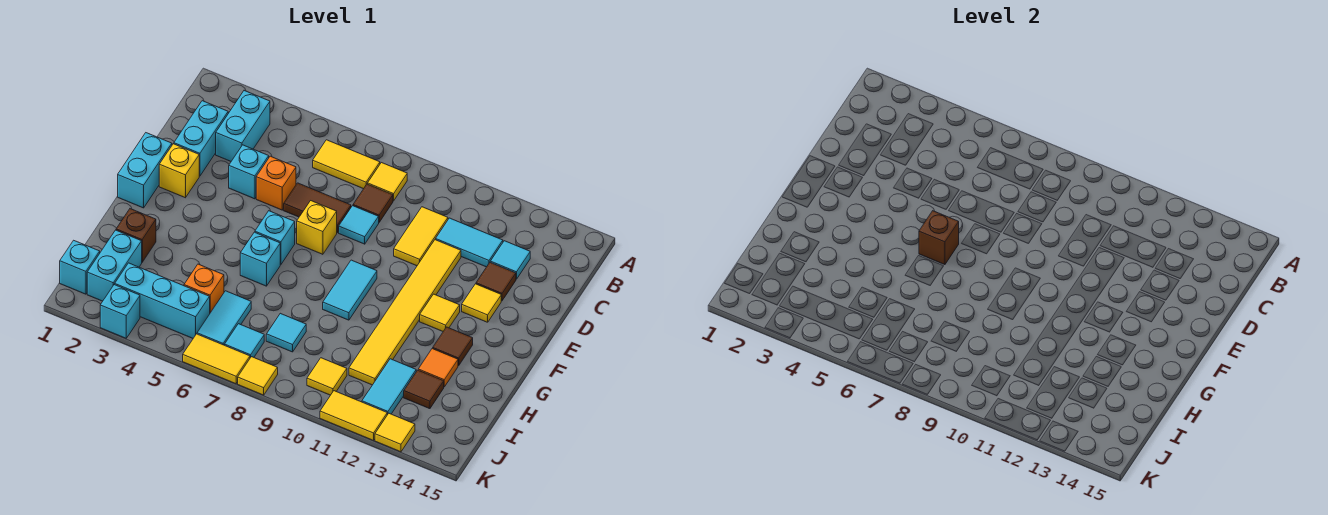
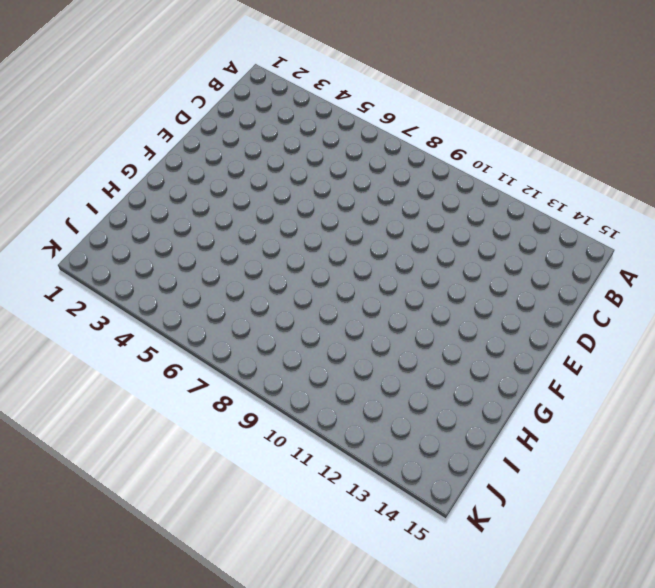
none -> cyan brick B3:C3 level 1
none -> yellow tile B6:B7 level 1
none -> yellow tile B8 level 1
none -> cyan brick C2:D2 level 1

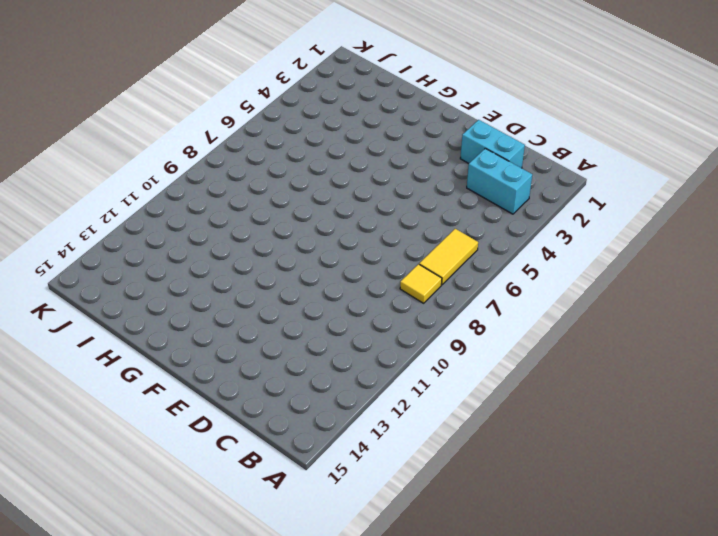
none -> brown tile C8 level 1
none -> yellow tile C10:D10 level 1
none -> cyan tile C11:C12 level 1
none -> cyan tile C13 level 1

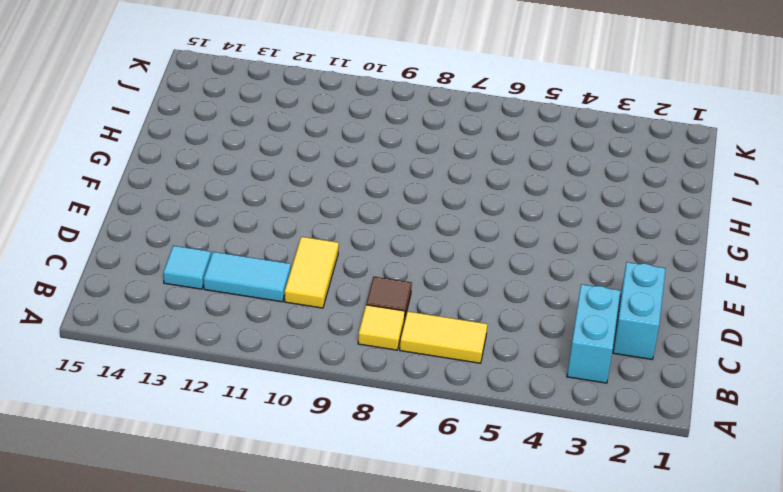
none -> cyan brick D4 level 1
none -> orange brick D5 level 1
none -> brown tile D6:D7 level 1
none -> cyan tile D8 level 1

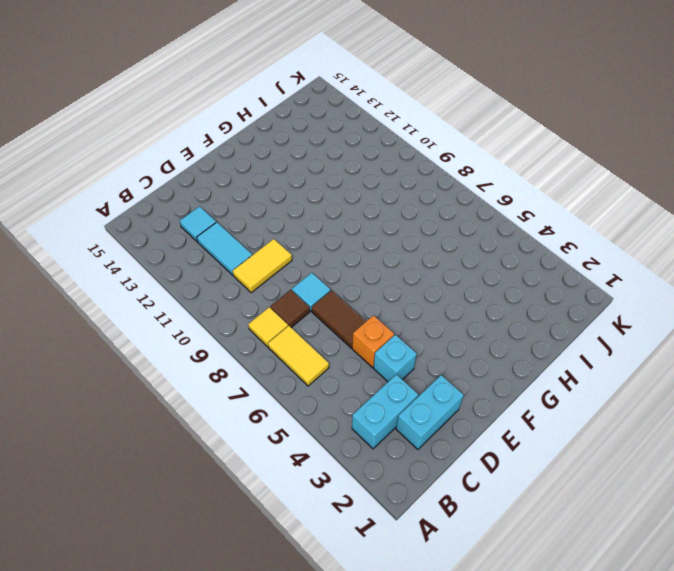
none -> yellow tile D11:I11 level 1
none -> brown tile D13 level 1
none -> cyan brick E1:F1 level 1
none -> yellow brick E2 level 1

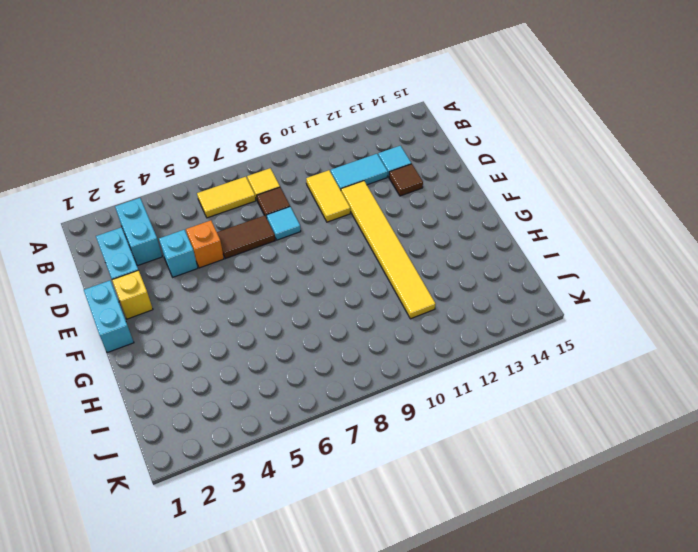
none -> yellow brick E7 level 1
none -> yellow tile E13 level 1
none -> cyan brick F6 level 1
none -> cyan tile F9:G9 level 1

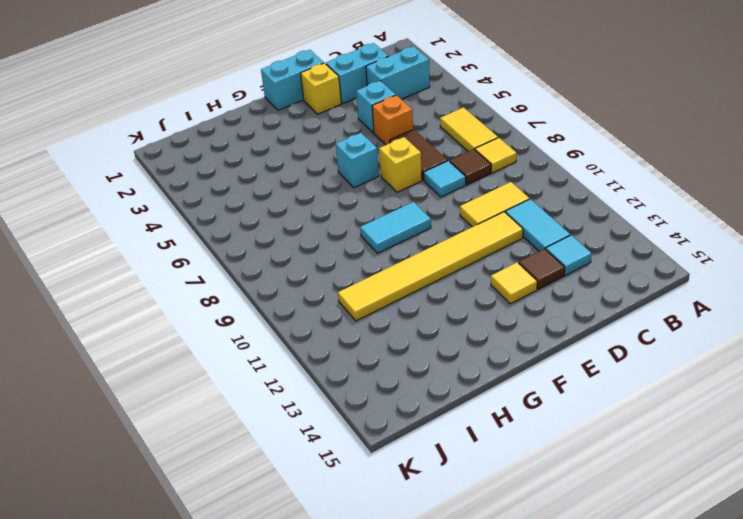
none -> yellow tile F12 level 1
none -> cyan brick G6 level 1
none -> brown tile G13 level 1
none -> brown brick H2 level 1

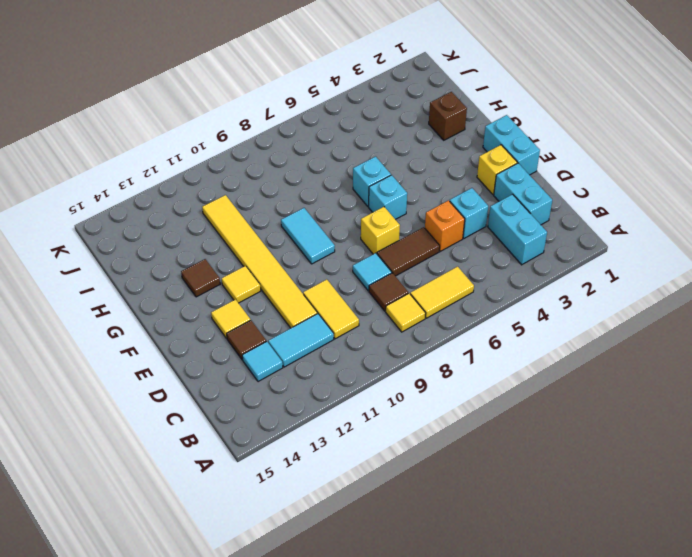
none -> orange tile H13 level 1
none -> cyan brick I2:J2 level 1
none -> orange brick I5 level 1
none -> cyan tile I6:J6 level 1

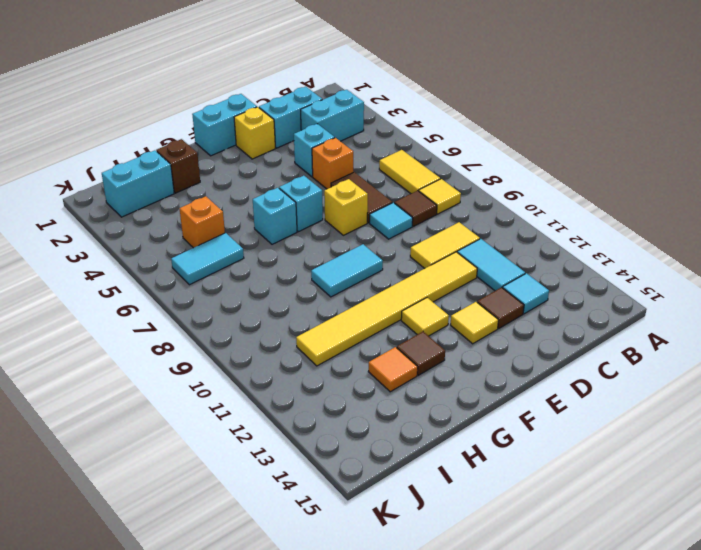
none -> cyan tile I8 level 1
none -> cyan tile I12:J12 level 1
none -> brown tile I13 level 1
none -> cyan brick J1 level 1

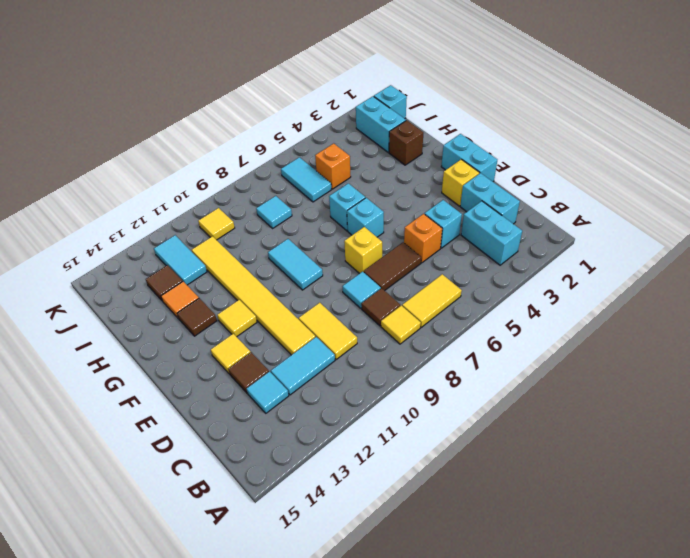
none -> cyan brick J3:J5 level 1
none -> cyan tile J7 level 1
none -> cyan brick K3 level 1
none -> yellow tile K6:K7 level 1

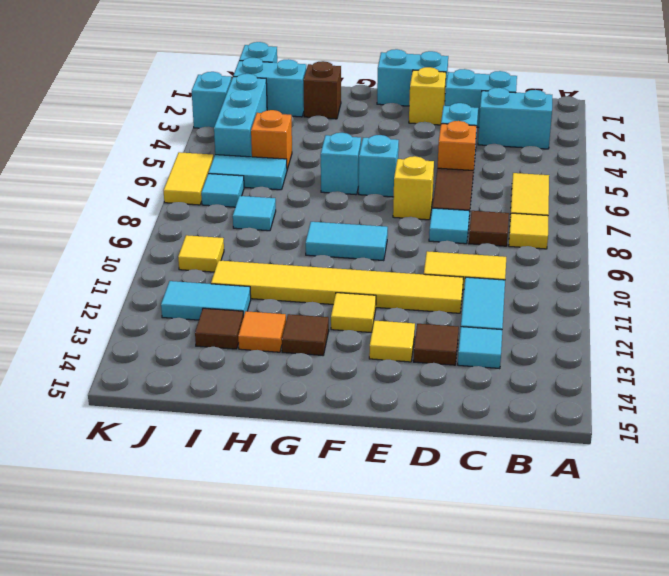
none -> yellow tile K8 level 1
none -> yellow tile K11:K12 level 1
none -> yellow tile K13 level 1
none -> brown brick F6 level 2

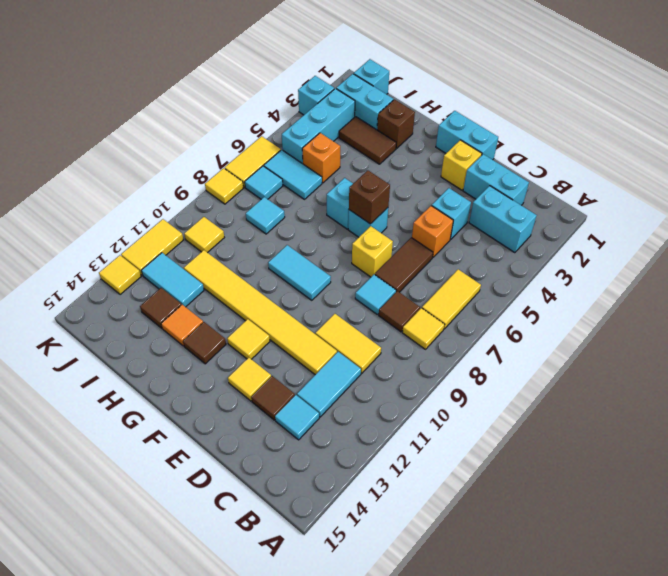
brown tile H3:I3 level 1 -> none

